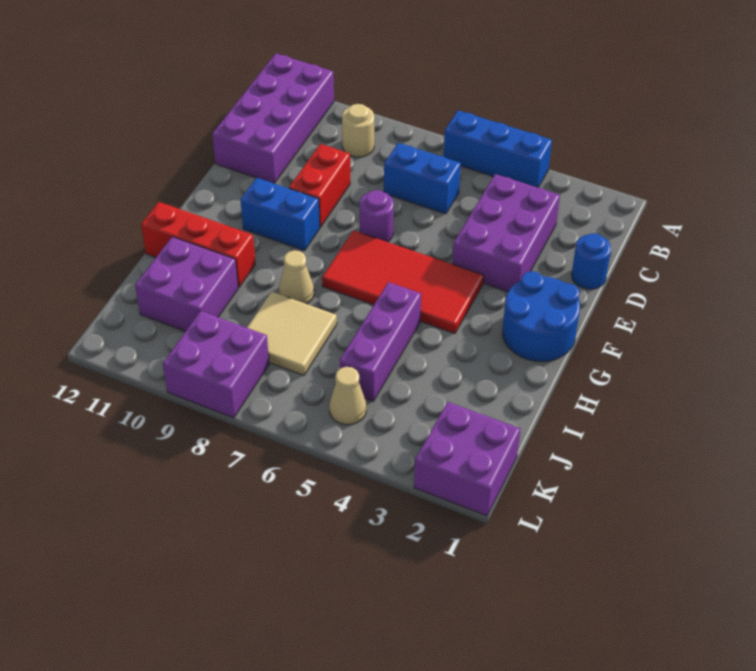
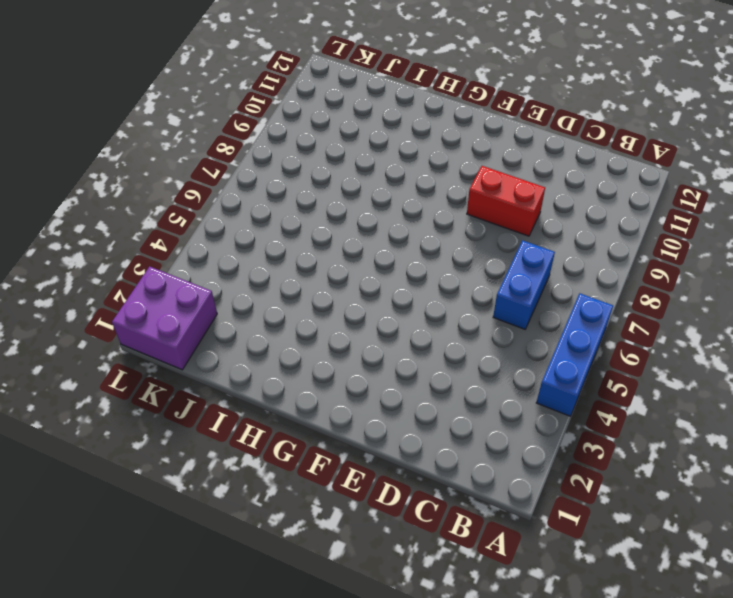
none -> purple brick A11:D12 level 1
none -> tan round brick B9 level 1
none -> purple brick C3:E4 level 1

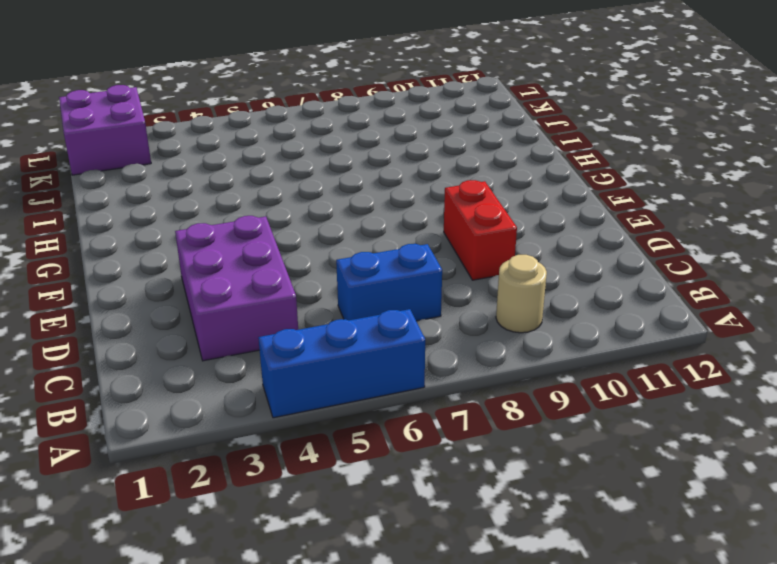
none -> purple brick A11:D12 level 1
none -> blue round brick D1 level 1
none -> purple round brick E7 level 1

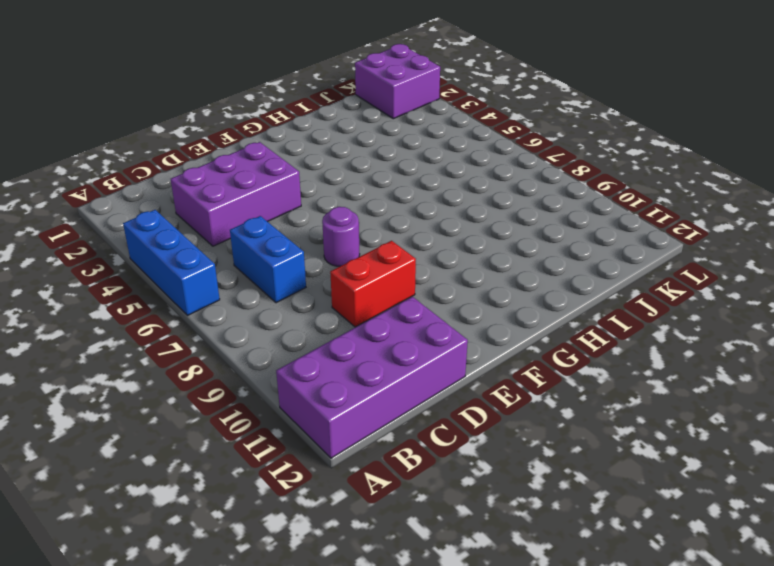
none -> tan round brick B9 level 1
none -> blue round brick D1 level 1
none -> blue round brick F1:G2 level 1

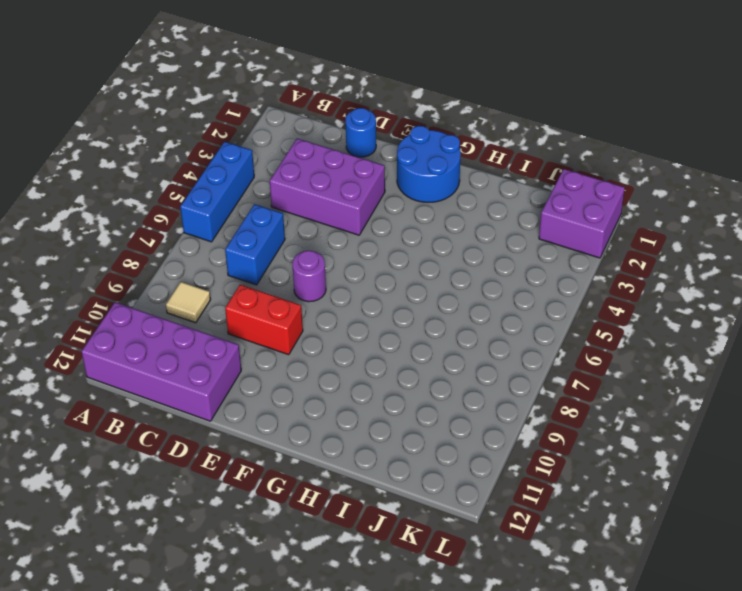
tan tile B9 level 1 -> tan round brick B9 level 1
none -> red tile F4:G7 level 1
none -> blue brick F9:F10 level 1
none -> purple brick H5:J5 level 1

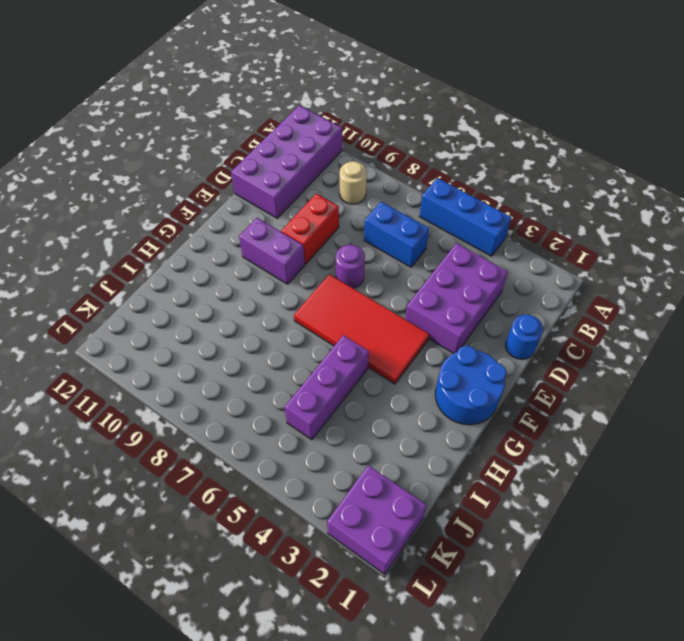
purple brick F9:F10 level 1 -> blue brick F9:F10 level 1
none -> tan cone H8 level 1
none -> red brick H10:H12 level 1
none -> tan tile I7:J8 level 1

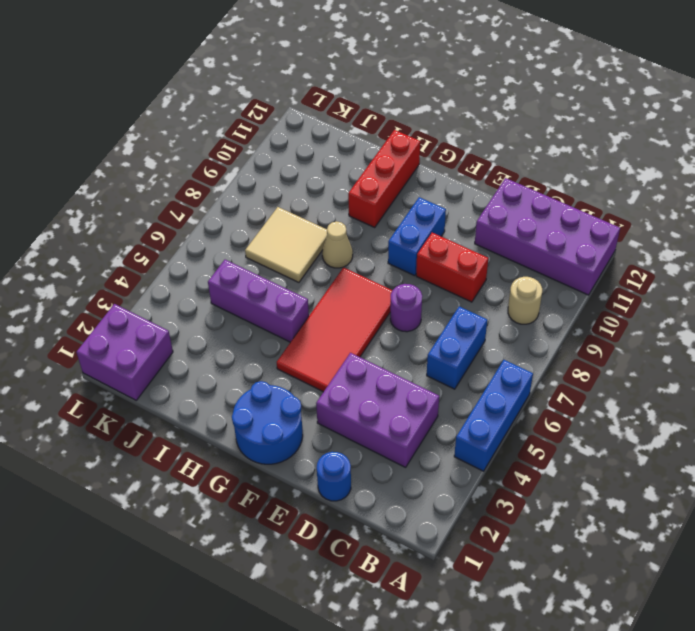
none -> purple brick I10:J11 level 1
none -> tan cone K5 level 1
none -> purple brick K8:L9 level 1

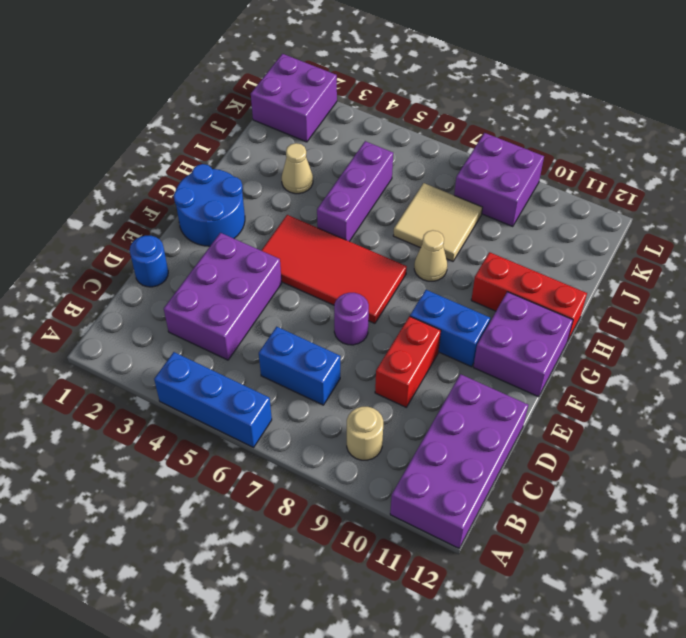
purple brick F11:G12 level 1 -> purple brick I10:J11 level 1
tan cone I3 level 1 -> tan cone K5 level 1

